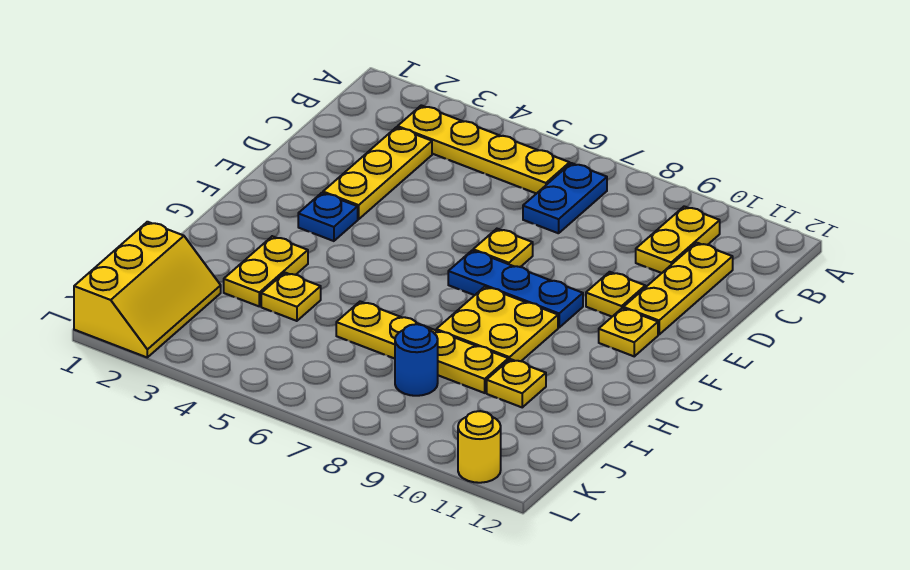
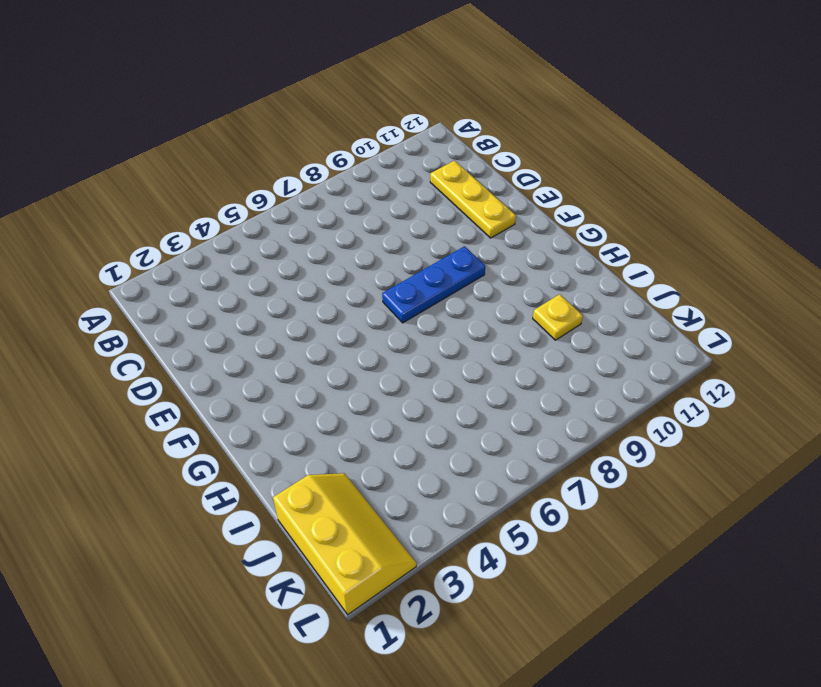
none -> yellow plate B3:B6 level 1
none -> blue plate B7:C7 level 1
none -> yellow plate B10:C10 level 1

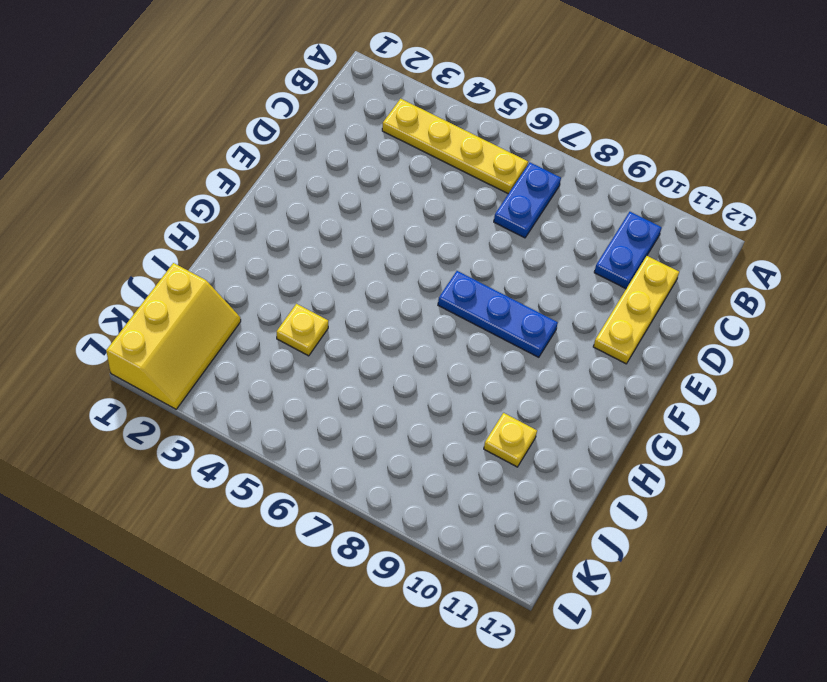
blue plate B10:C10 level 1 -> yellow plate B10:C10 level 1
none -> yellow plate C3:E3 level 1
none -> yellow plate E7 level 1
none -> yellow plate E10 level 1

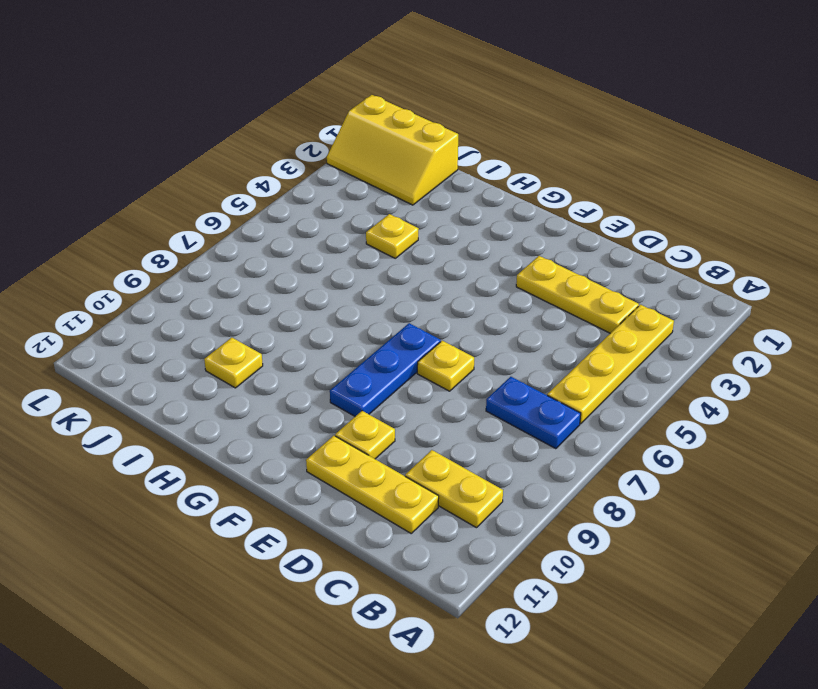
none -> blue plate F3 level 1
none -> yellow plate F11 level 1
none -> yellow plate G8:H9 level 1

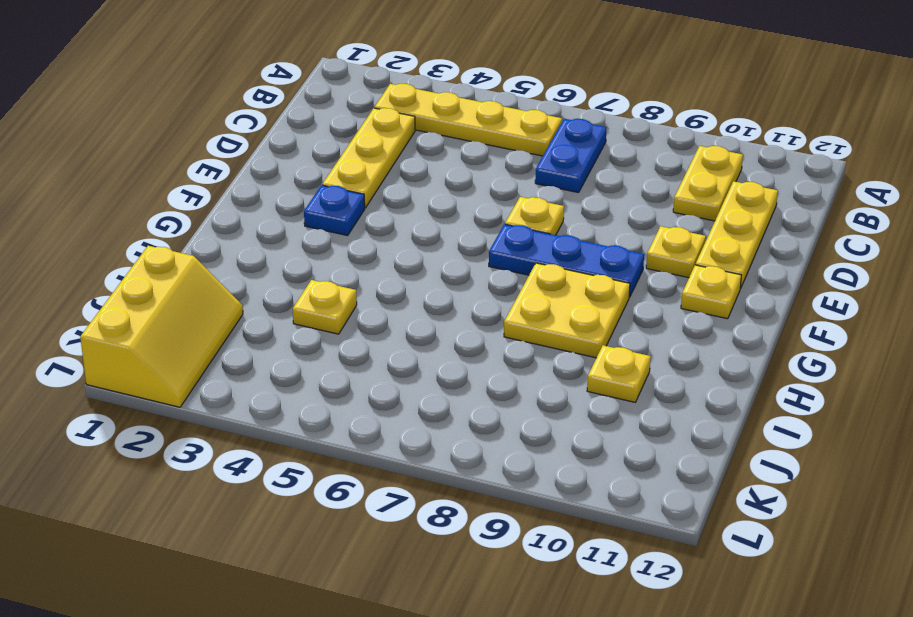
none -> yellow plate H3:I3 level 1
none -> yellow plate I6:I9 level 1
none -> blue round brick J8 level 1

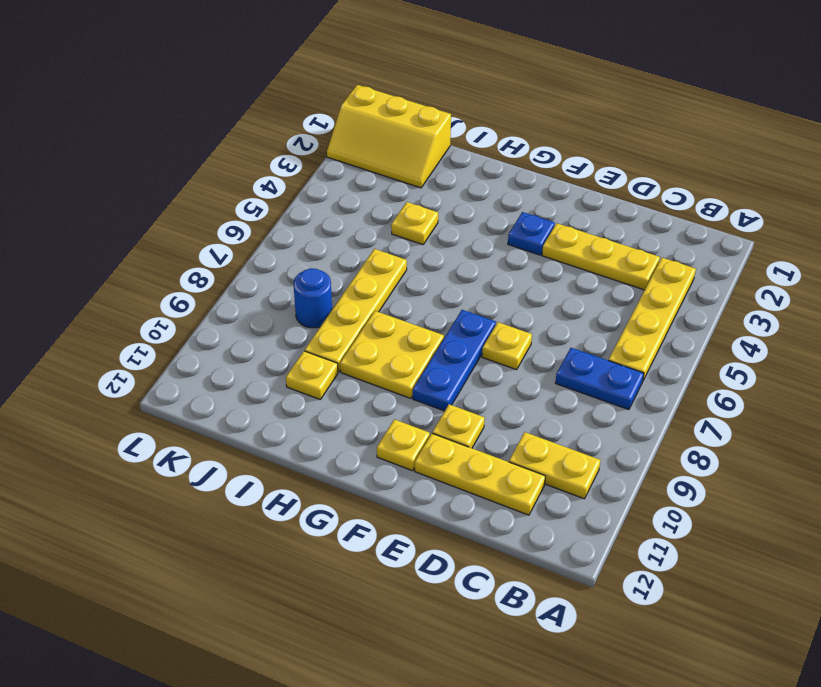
none -> yellow plate H3:I3 level 1
none -> yellow round brick L11 level 1

